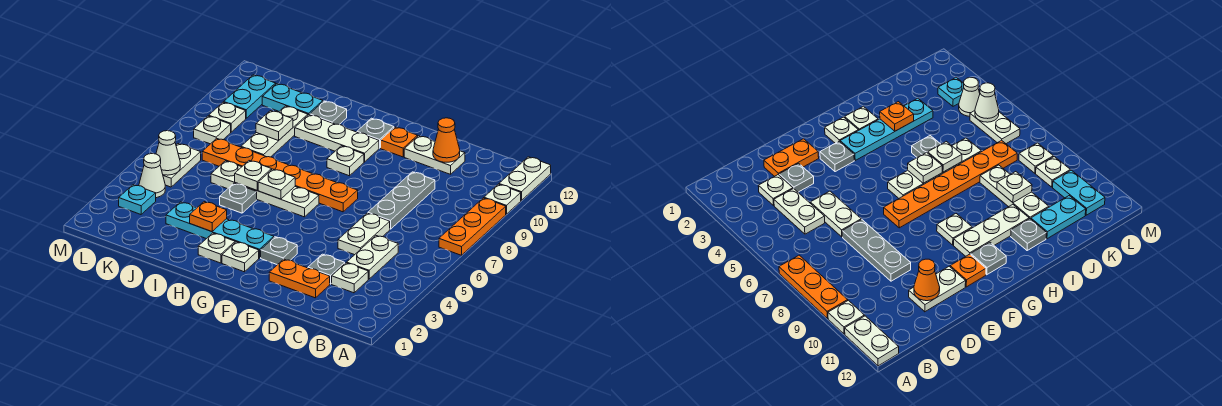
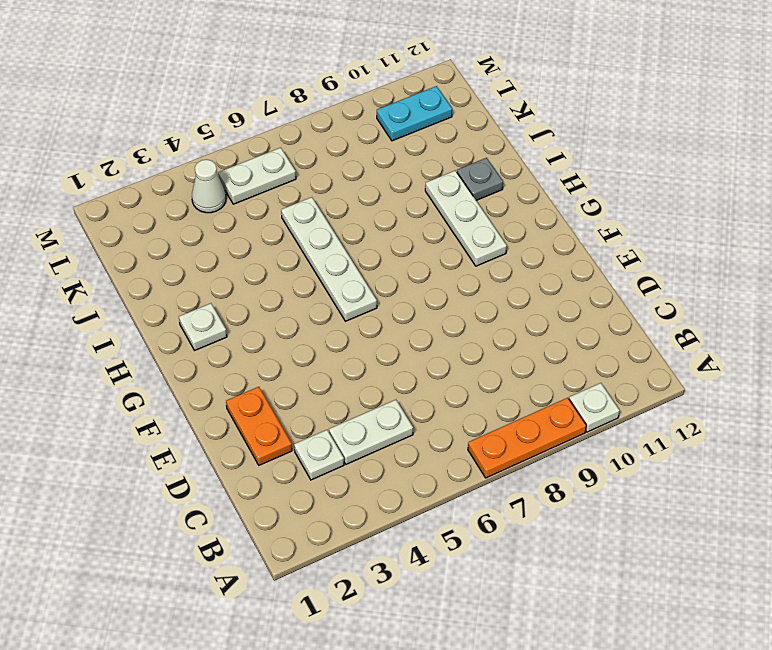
none -> white plate A11:A12 level 1
none -> grey plate D3 level 1
none -> white plate D5:D6 level 1
none -> grey plate D7:D9 level 1

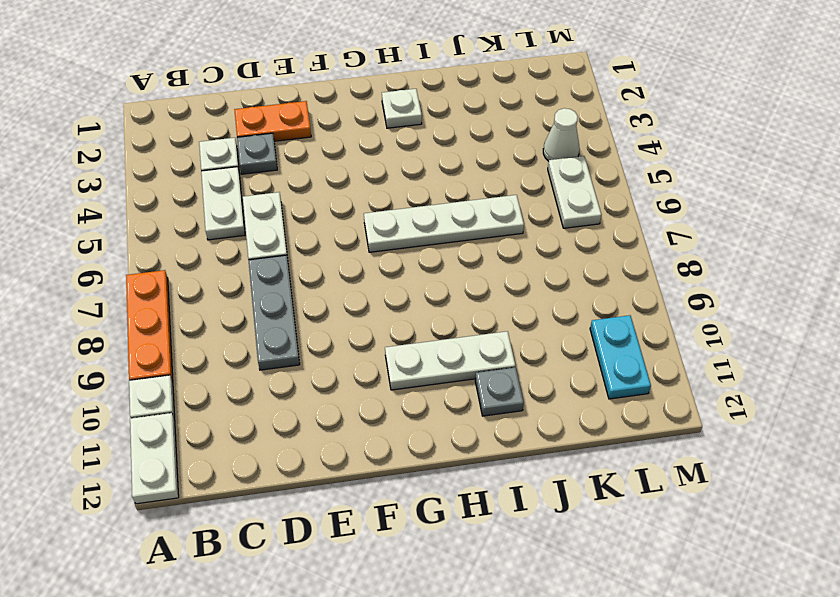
none -> white plate D11:E11 level 1
none -> grey plate F3 level 1
none -> orange plate F7:K7 level 1
none -> orange plate F11 level 1

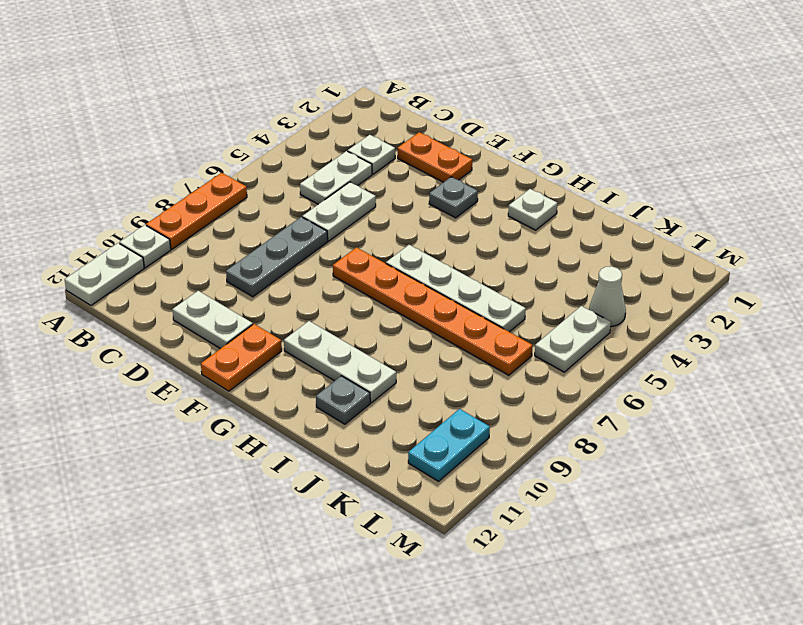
orange plate F11:F12 level 1 -> orange plate F11 level 1
none -> grey plate D3 level 1
none -> white plate G2 level 1
none -> cyan plate G3:J3 level 1
none -> white plate G9 level 1

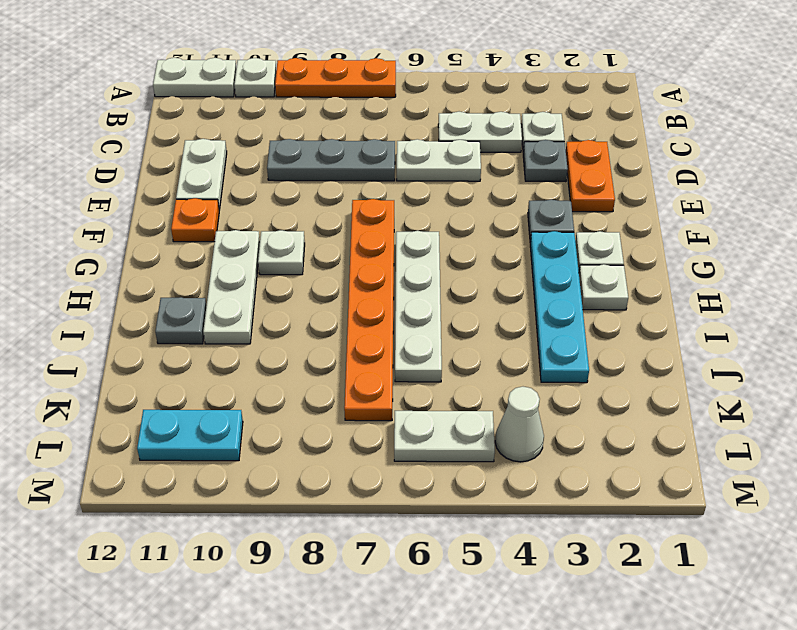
none -> grey plate G11 level 1
none -> grey plate I5 level 1
none -> white plate J8:J10 level 1
none -> cyan plate J11:K11 level 1

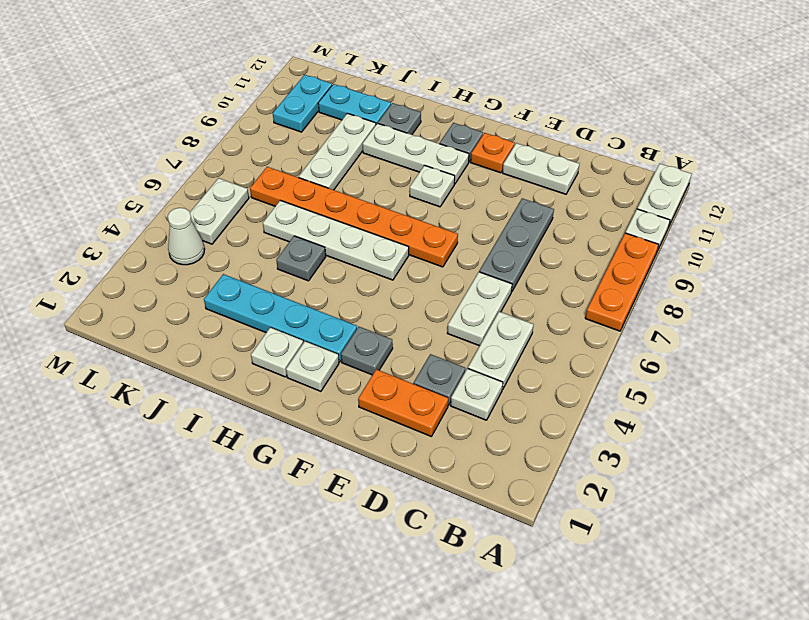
none -> cyan plate L3 level 1
none -> white plate L8 level 1
none -> white plate L9 level 1
none -> orange cone D11 level 2

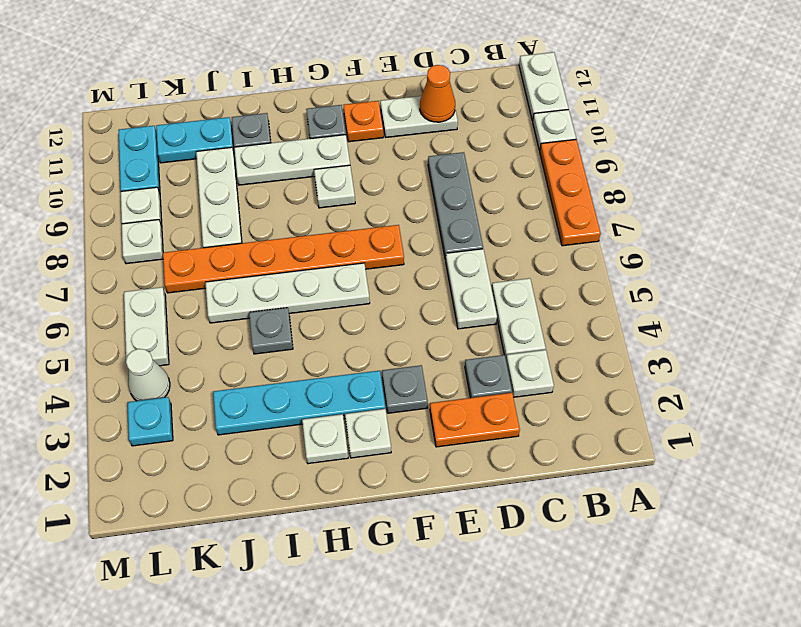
none -> white plate H6 level 2
none -> orange plate I3 level 2
none -> white plate I6 level 2
none -> white plate J9 level 2

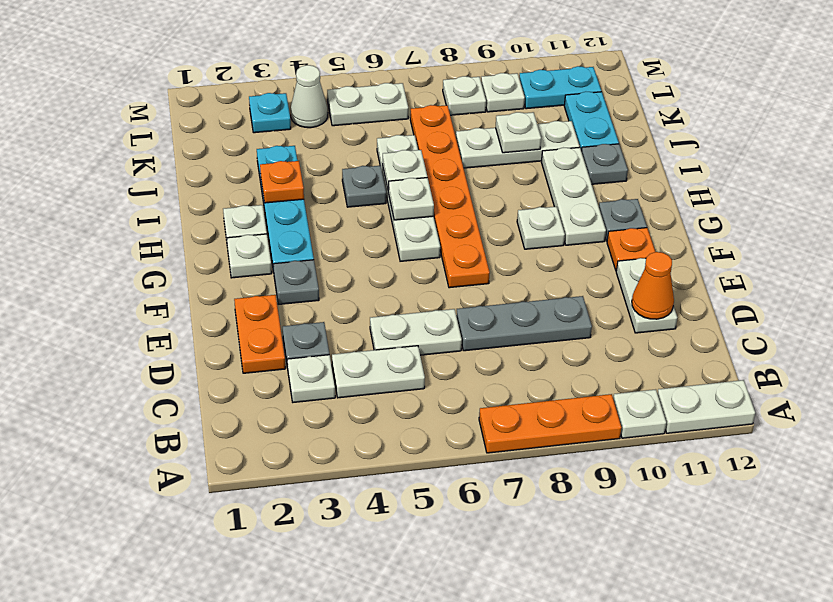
none -> white cone L5 level 2

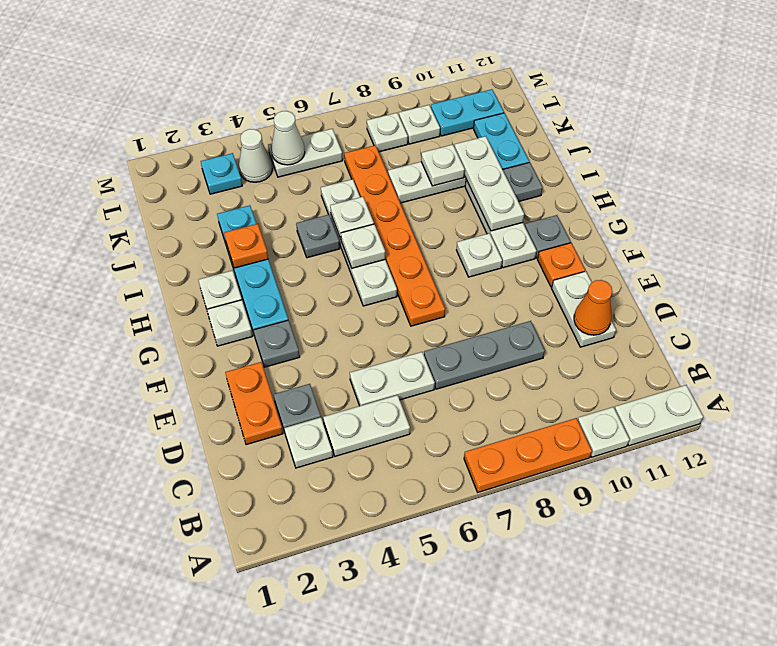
white plate H10:J10 level 2 -> none

